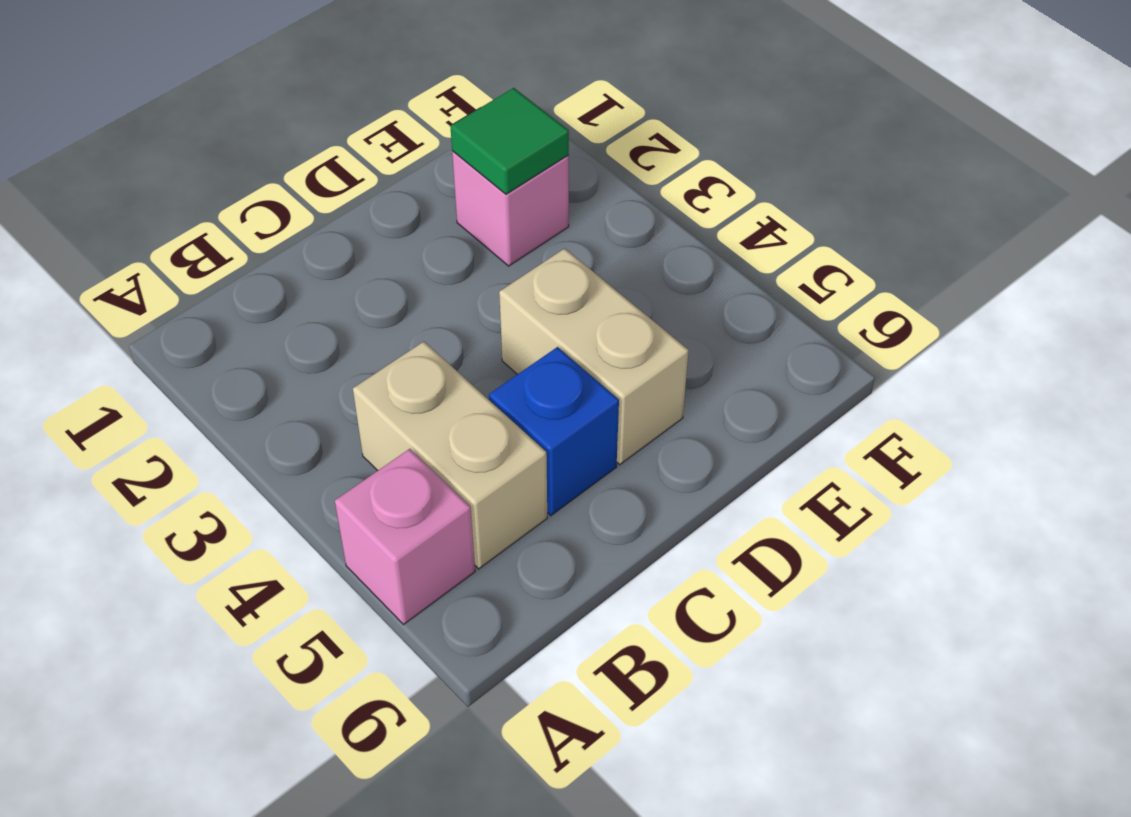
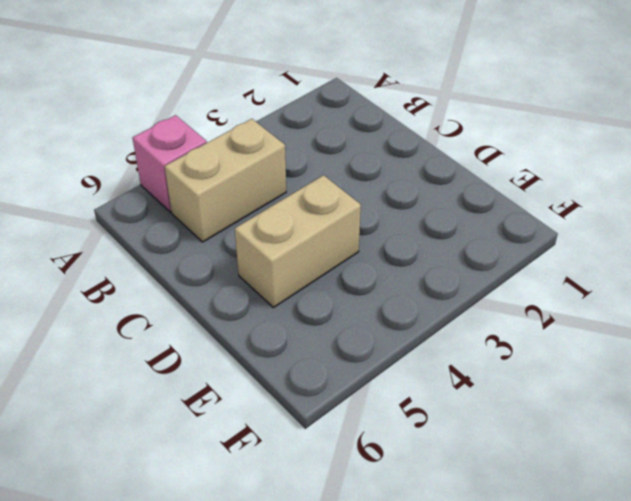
none -> blue brick C5 level 1
none -> pink brick E2 level 1

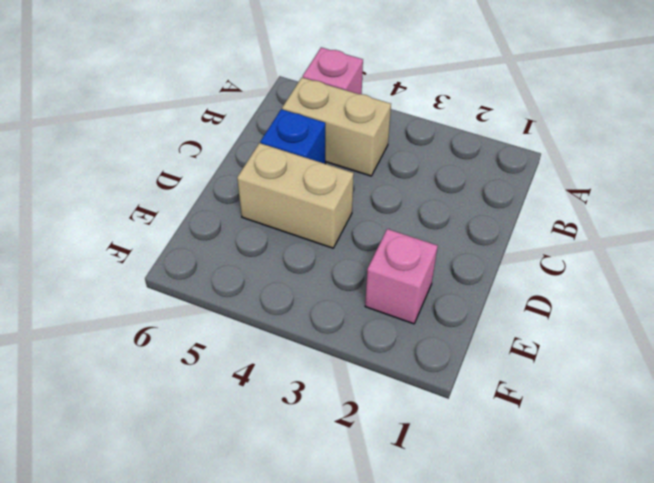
none -> green tile E2 level 2

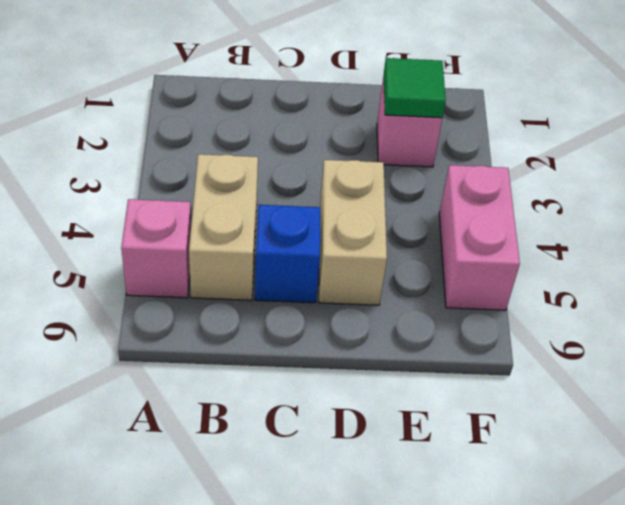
pink brick F4:F5 level 1 -> none

